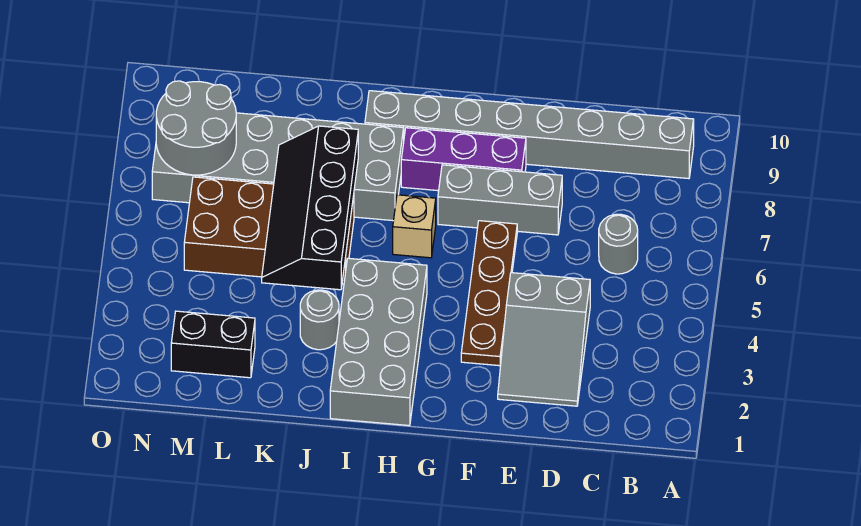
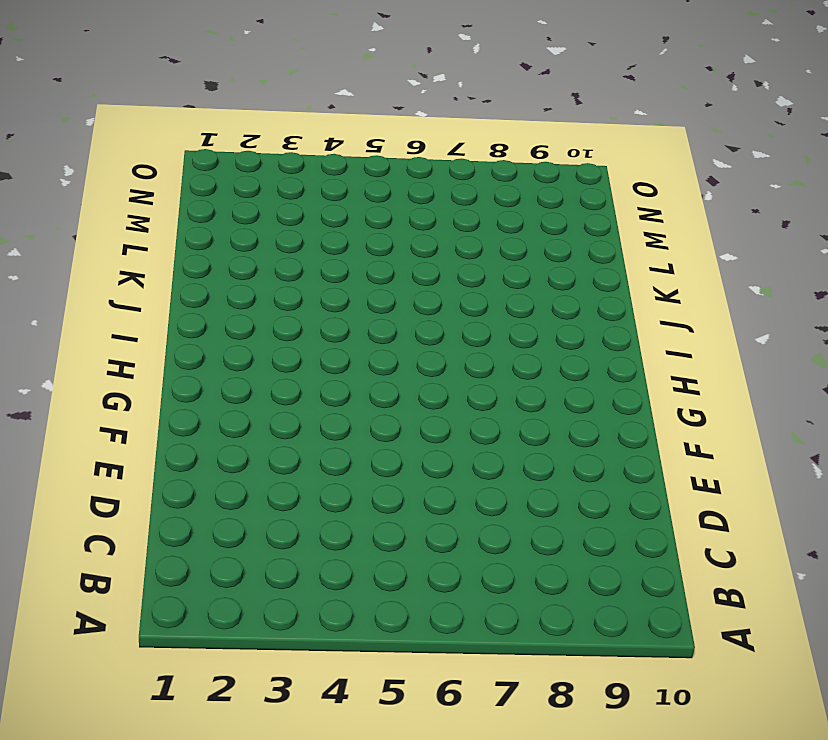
none -> grey brick B9:I9 level 1
none -> grey round brick C6 level 1
none -> grey slope D2:E4 level 1 top 4

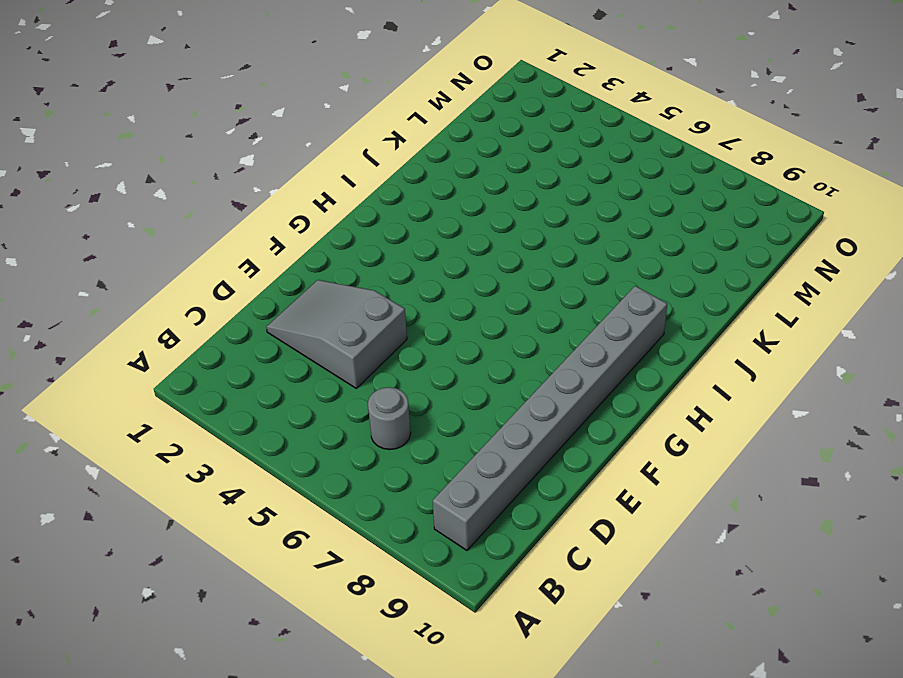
none -> grey brick E7:G7 level 1
none -> brown plate F3:F6 level 1
none -> purple brick F8:H8 level 1

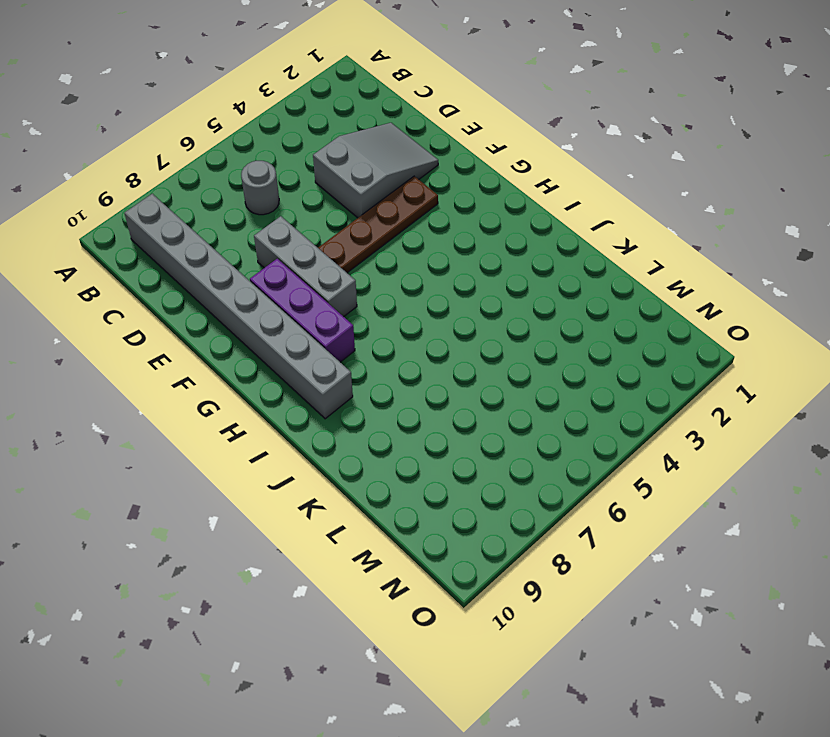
none -> grey brick H1:I4 level 1
none -> tan brick H6 level 1
none -> grey brick I7:N8 level 1

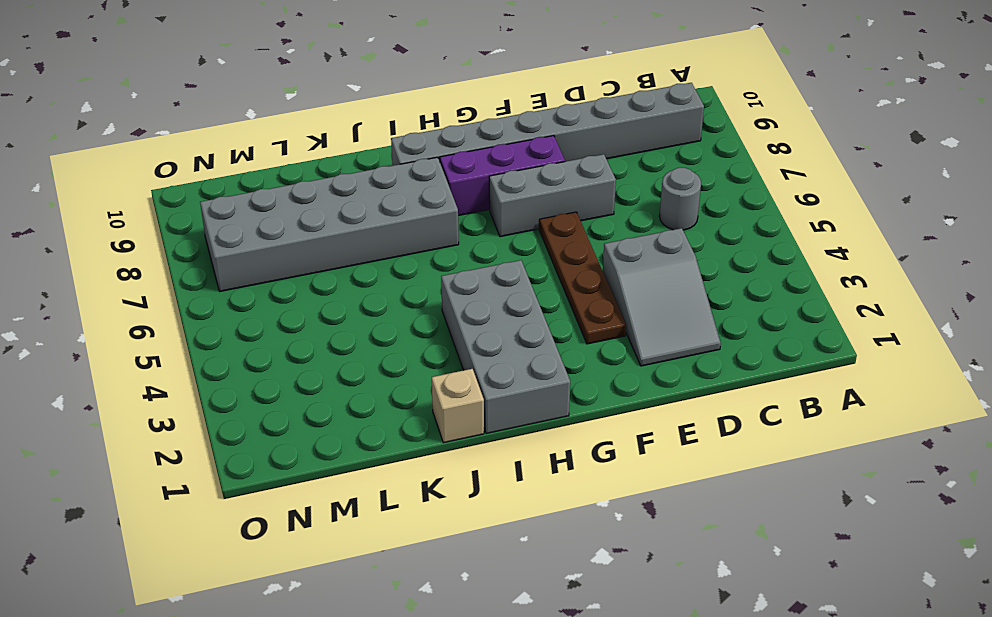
tan brick J1 level 1 -> tan brick H6 level 1
none -> grey round brick J3 level 1
none -> brown brick J5:M6 level 1
none -> black brick L2:M2 level 1

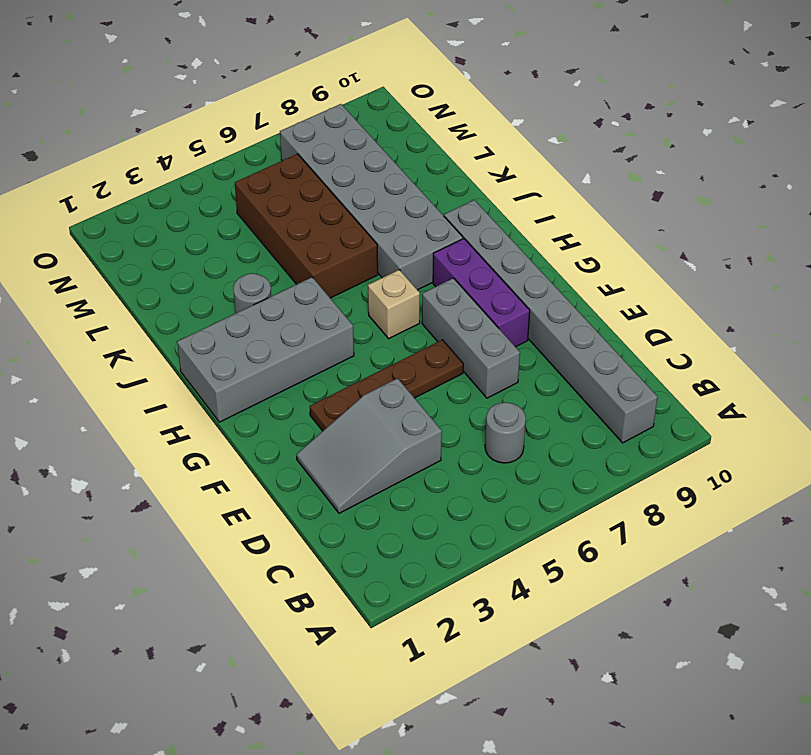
none -> black brick L2:M2 level 1
none -> black slope J4:K7 level 2 top J
none -> grey round brick M7:N8 level 2

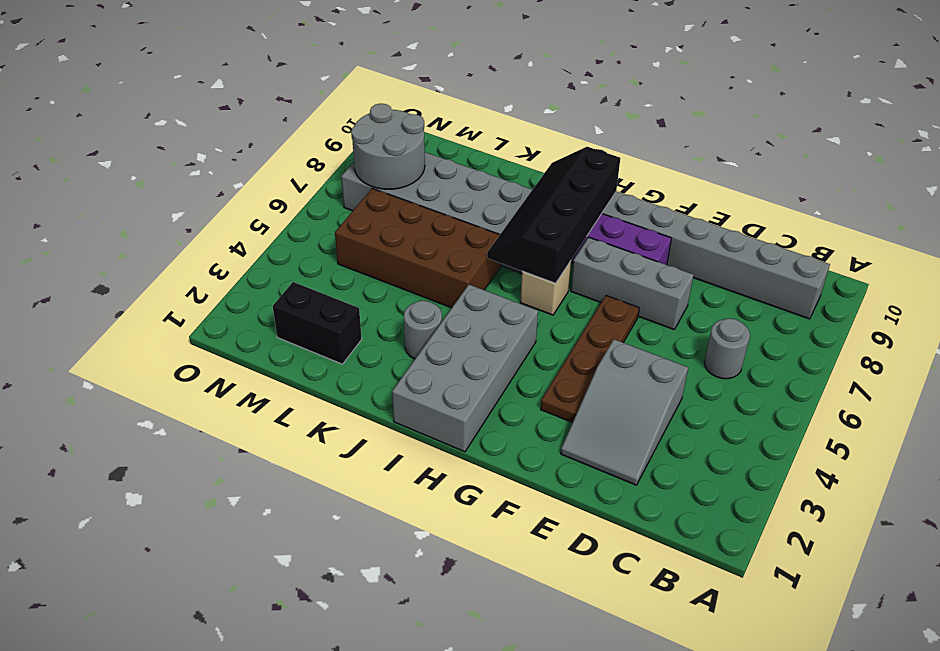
black slope H6:I9 level 2 top H -> black slope J4:K7 level 2 top J

